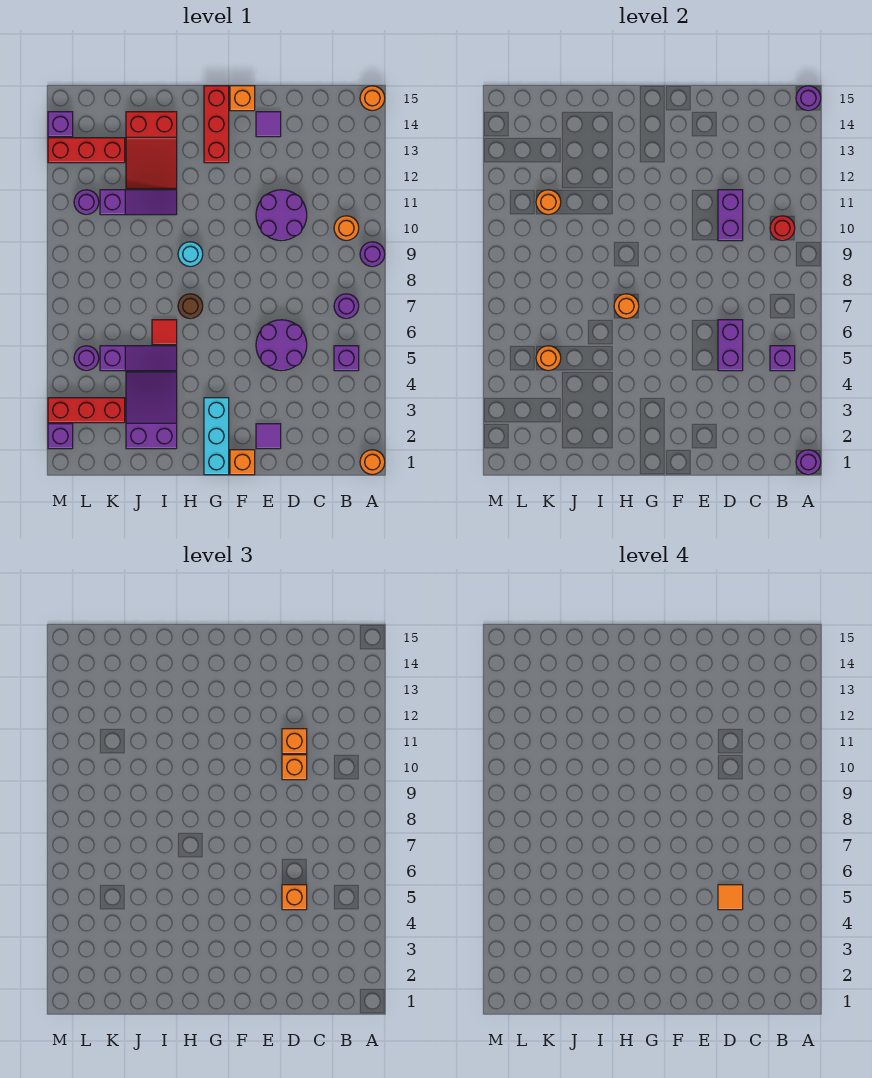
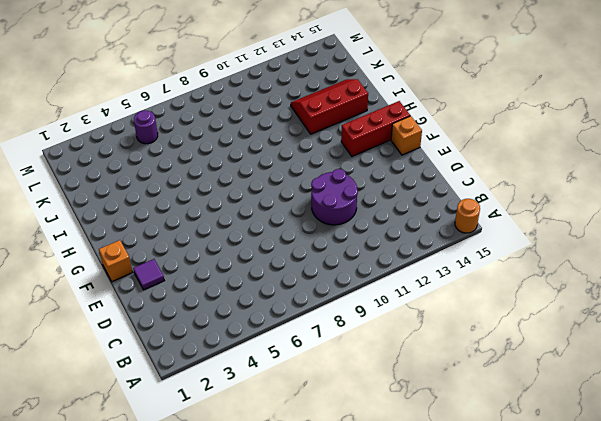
red slope I12:J14 level 1 top I -> red slope I12:J14 level 1 top 14
none -> orange round brick A1 level 1
none -> purple round brick A9 level 1
none -> purple brick B5 level 1
none -> purple round brick B7 level 1

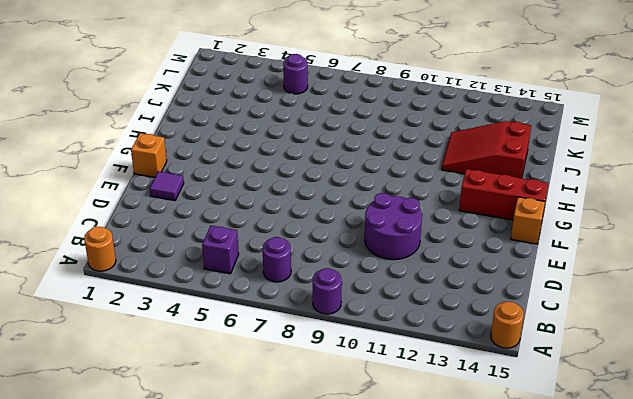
none -> orange round brick B10 level 1
none -> purple round brick D5:E6 level 1
none -> purple tile E14 level 1
none -> cyan brick G1:G3 level 1

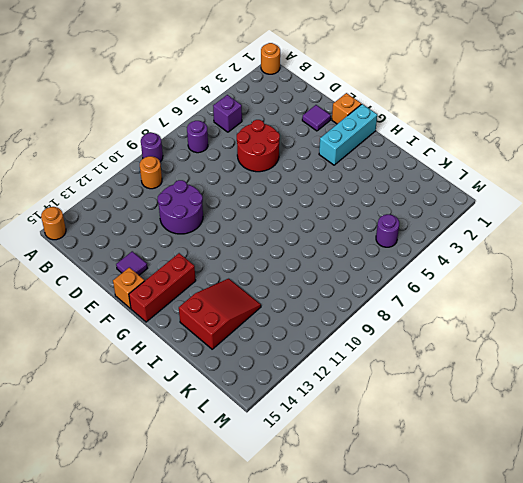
red round brick D5:E6 level 1 -> purple round brick D5:E6 level 1
none -> brown round brick H7 level 1
none -> cyan round brick H9 level 1
none -> purple slope I2:J4 level 1 top 2
none -> purple slope I5:K5 level 1 top K

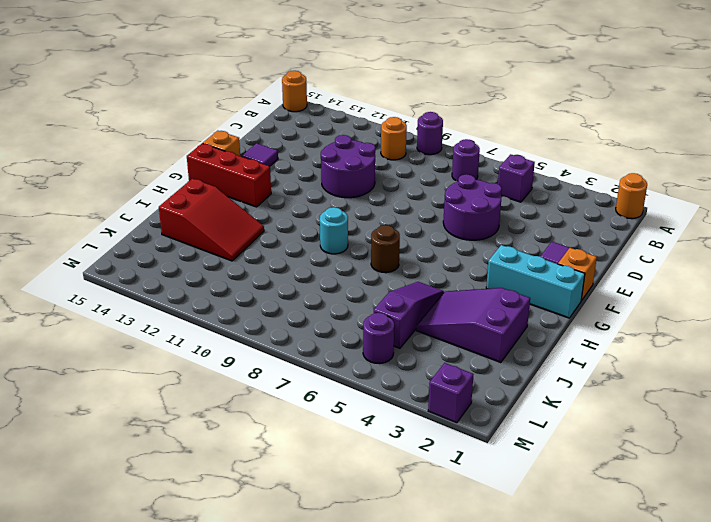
none -> red tile I6 level 1
none -> purple slope I11:K11 level 1 top K
none -> red brick K3:M3 level 1
none -> red brick K13:M13 level 1

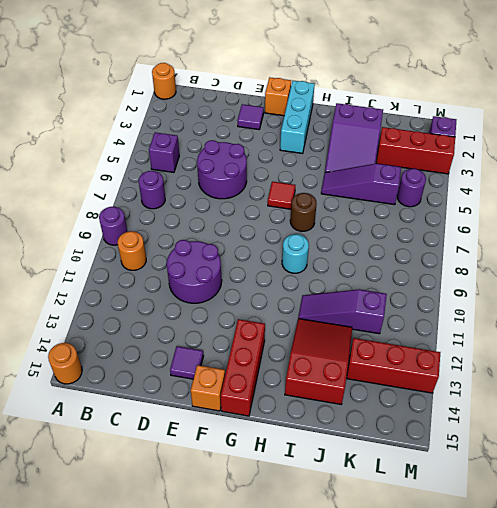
red tile G6 level 1 -> red tile I6 level 1
none -> purple round brick L11 level 1
none -> purple brick M14 level 1
none -> purple round brick A1 level 2
none -> purple round brick A15 level 2

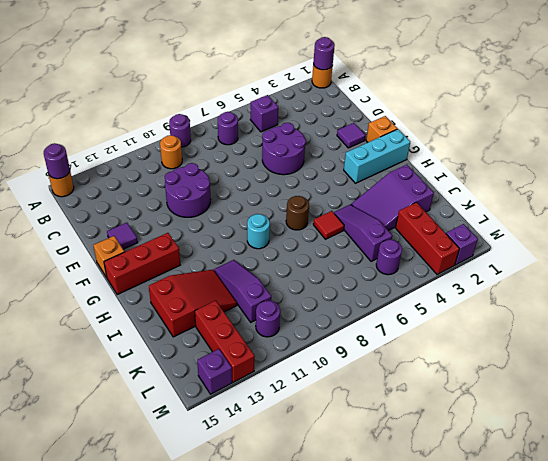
none -> purple brick B5 level 2
none -> red round brick B10 level 2
none -> purple brick D5:D6 level 2
none -> purple brick D10:D11 level 2

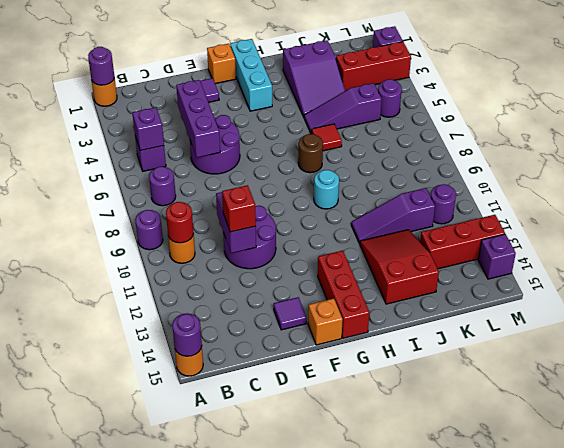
purple brick D4:D6 level 2 -> purple brick D5:D6 level 2
red brick D11 level 3 -> orange brick D11 level 3
none -> orange round brick H7 level 2
none -> orange round brick K5 level 2
none -> orange round brick K11 level 2
none -> orange brick D5 level 3

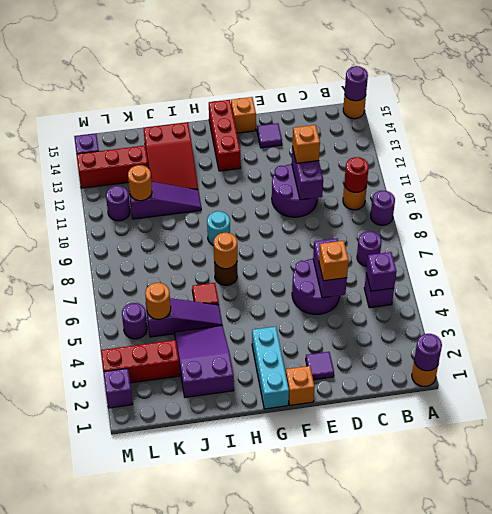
none -> orange brick D10 level 3
none -> orange tile D5 level 4

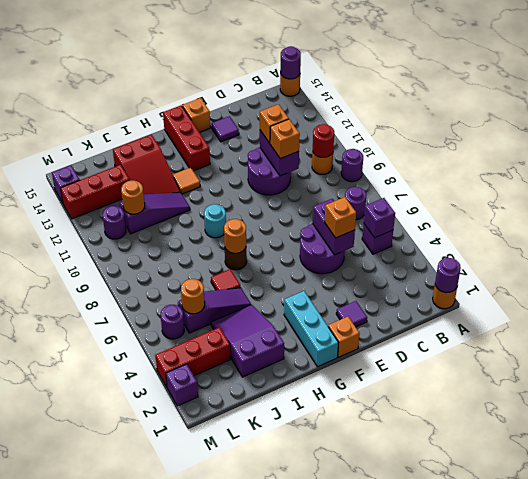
orange tile H12 level 1 -> orange tile D5 level 4

